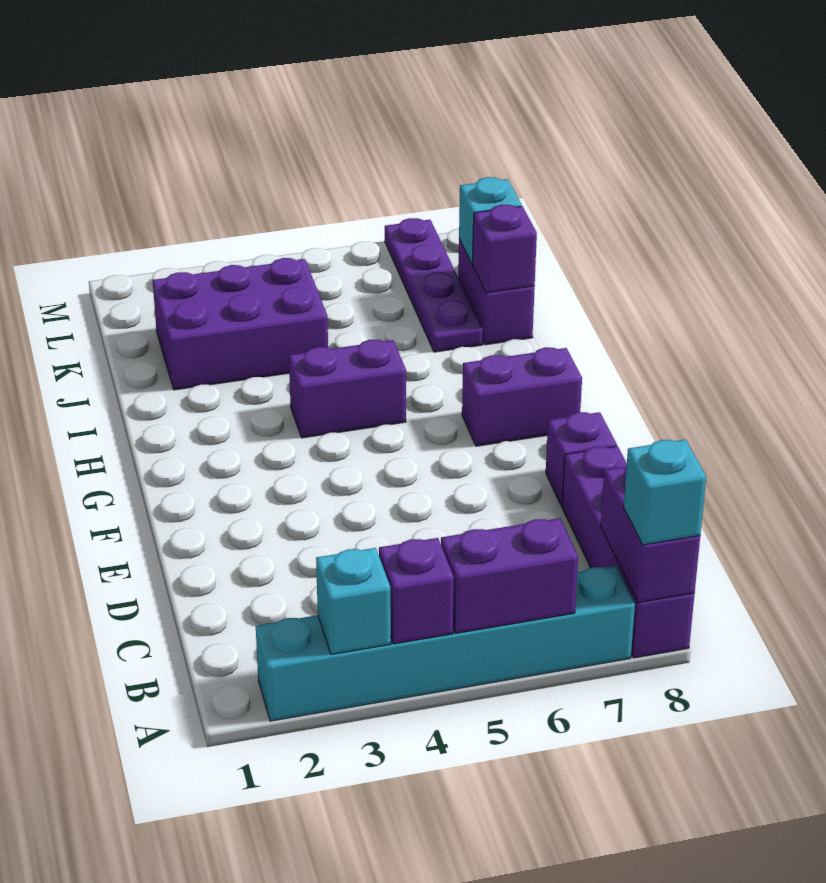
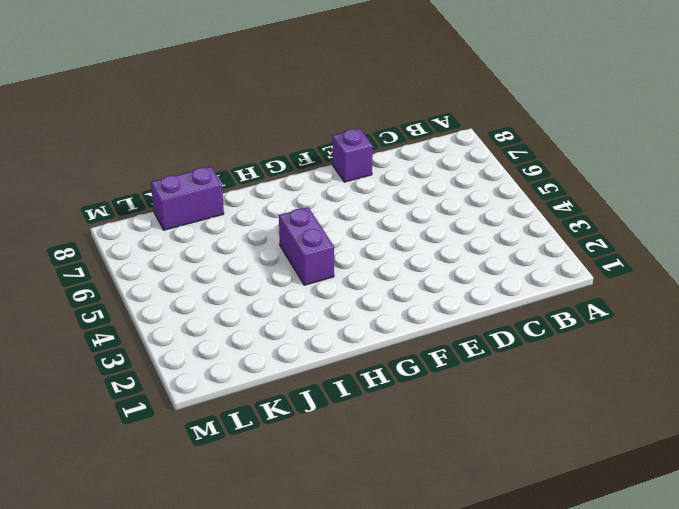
none -> cyan brick A2:A7 level 1
none -> purple brick A8:D8 level 1
none -> purple brick G7:G8 level 1

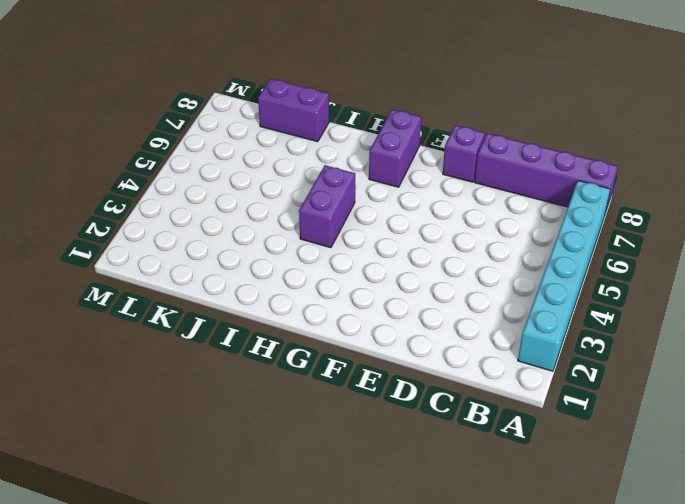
none -> purple brick J2:K4 level 1
none -> purple plate J7:M7 level 1
none -> cyan brick A3 level 2

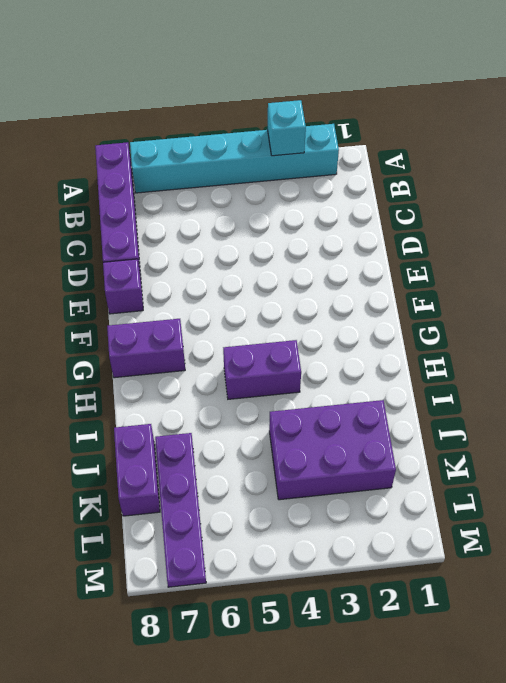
none -> purple brick A4 level 2
none -> purple brick A5:A6 level 2
none -> purple brick A8:B8 level 2

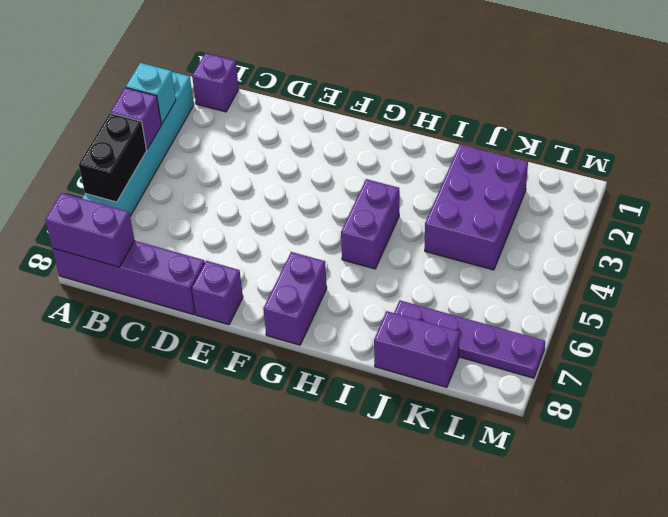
black brick A5:A6 level 2 -> purple brick A5:A6 level 2
purple brick B1 level 1 -> purple brick J8 level 2
none -> cyan brick K8 level 2
none -> cyan brick A8 level 3

